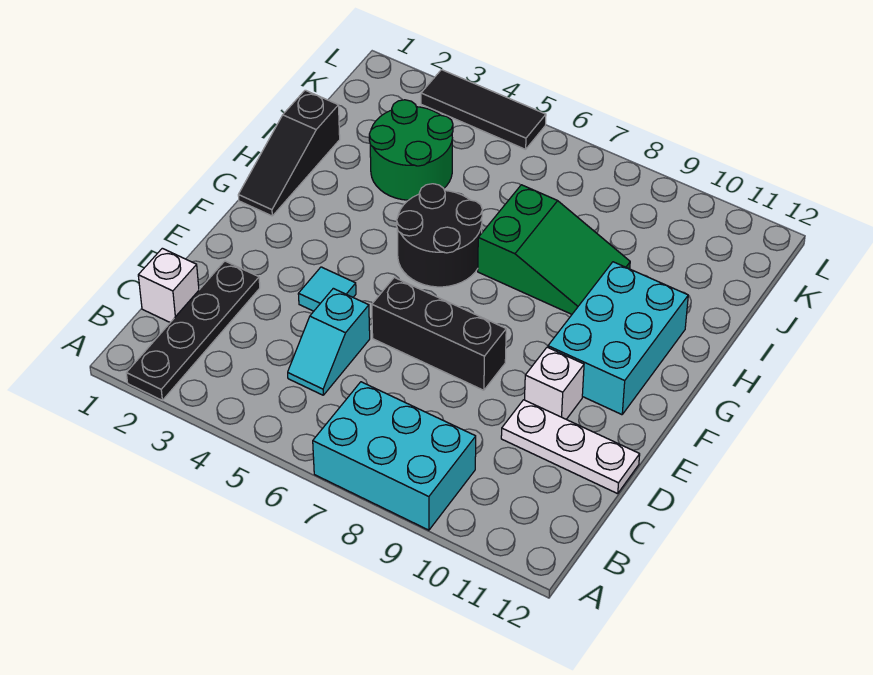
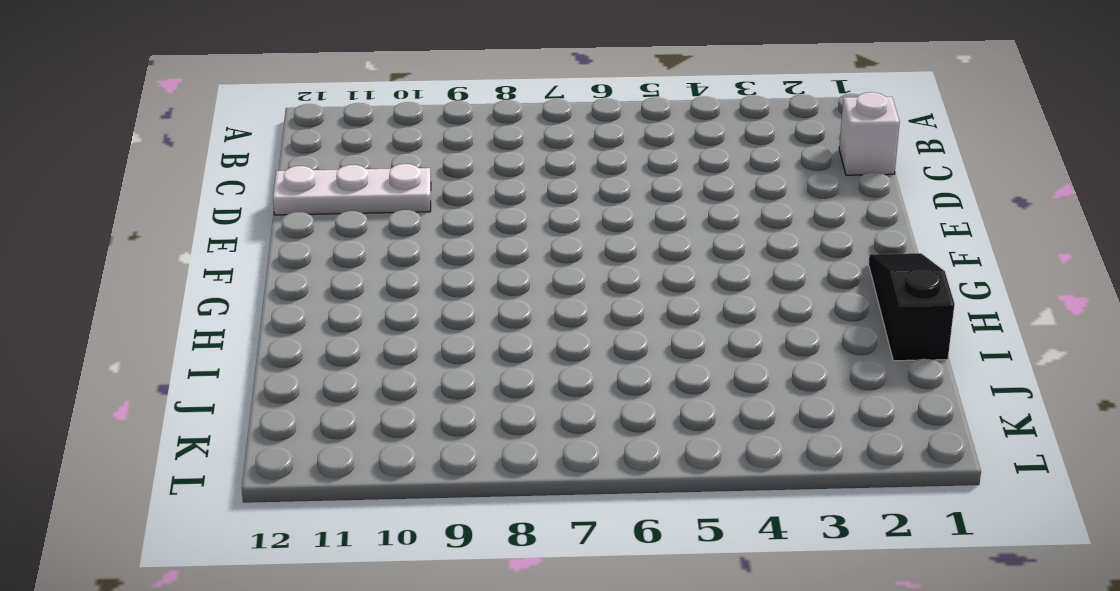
none -> black plate A2:D2 level 1
none -> cyan brick A7:B9 level 1
none -> cyan slope C5:D5 level 1 top D

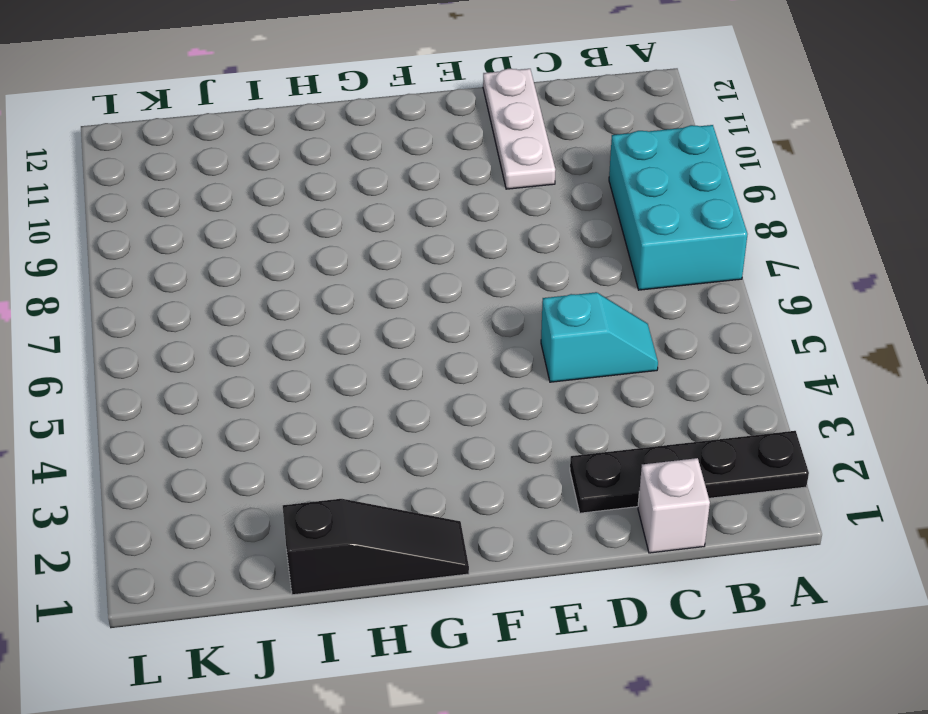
none -> cyan tile E4 level 1
none -> black brick E6:E8 level 1
none -> white brick E10 level 1

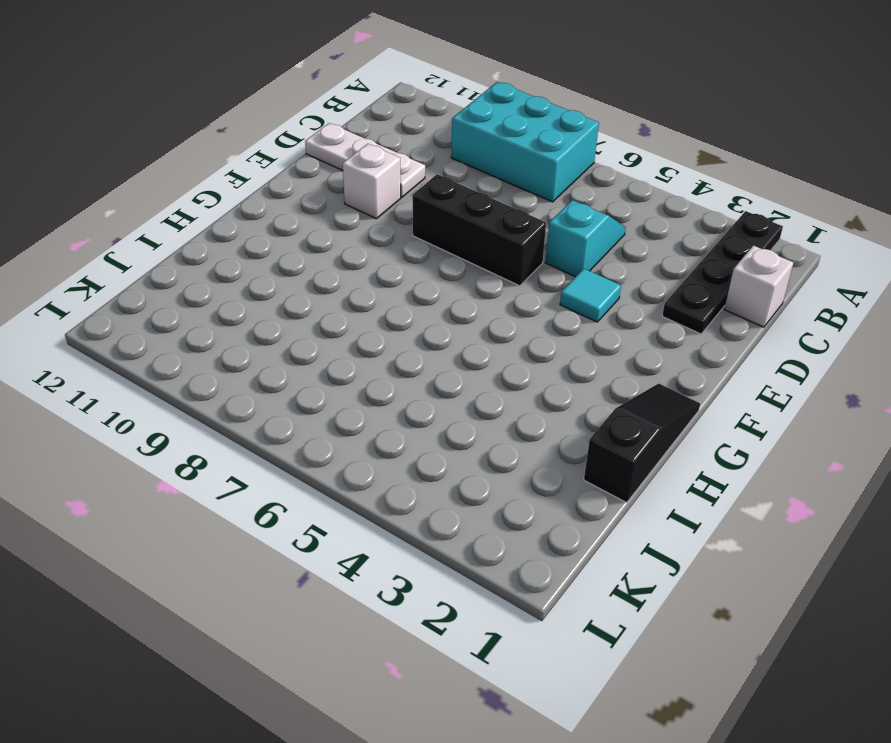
none -> cyan brick F10:H11 level 1
none -> black round brick G5:H6 level 1
none -> green slope H7:I9 level 1 top 7

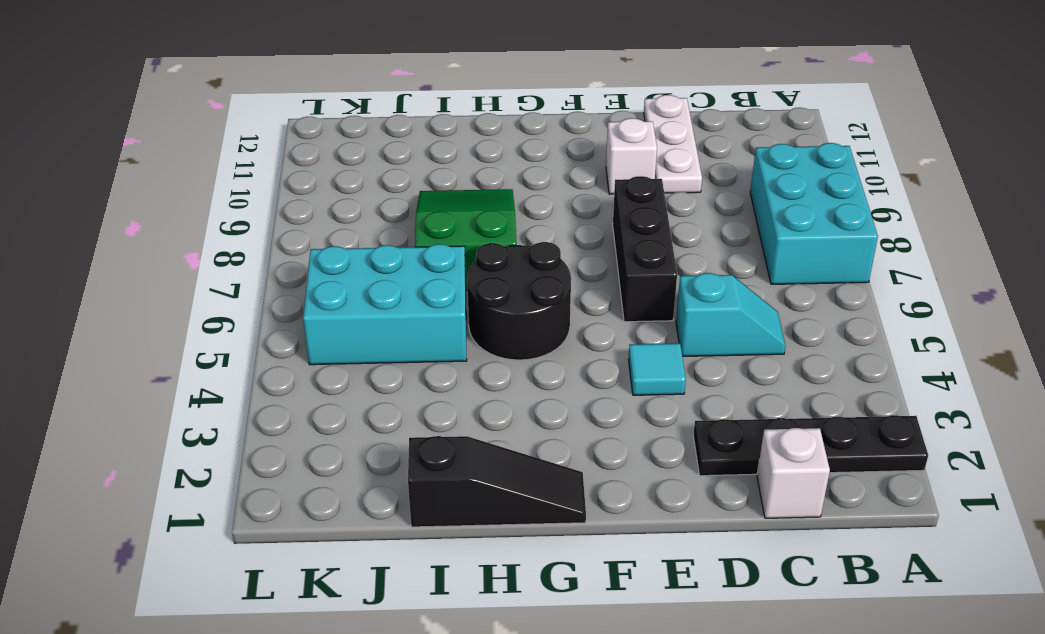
cyan brick I5:K6 level 1 -> cyan brick F10:H11 level 1
none -> green round brick I3:J4 level 1
none -> black tile L3:L5 level 1

